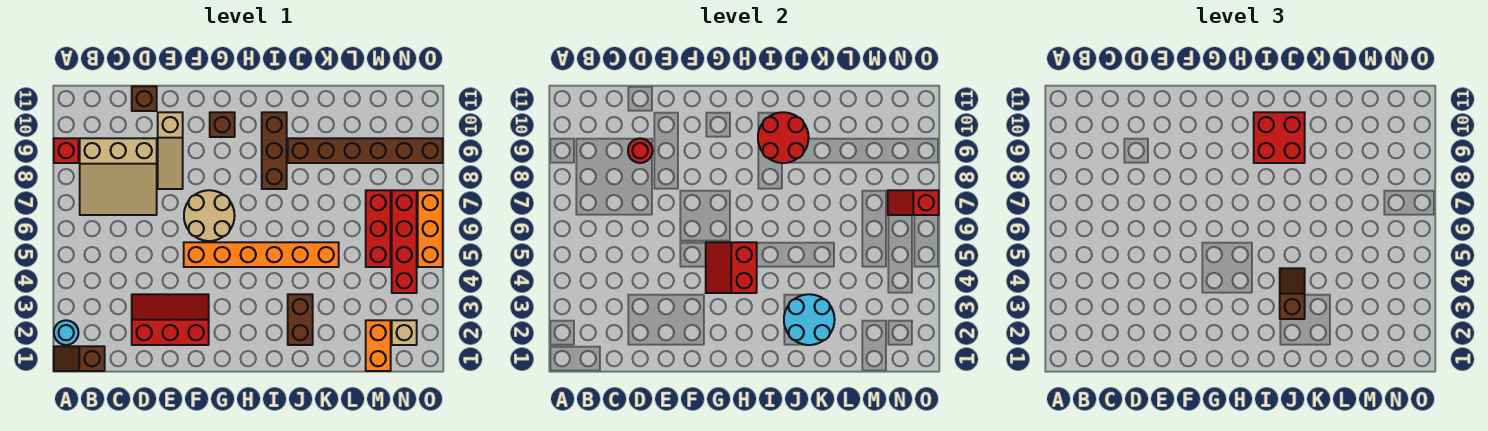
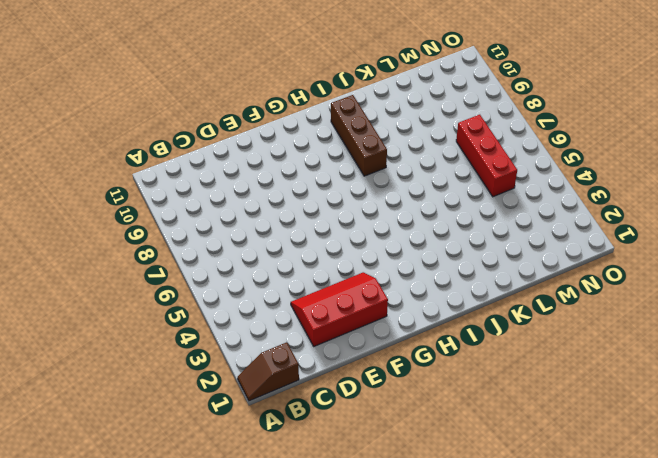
none -> cyan round brick A2 level 1
none -> red brick A9 level 1
none -> tan slope B7:D9 level 1 top 9

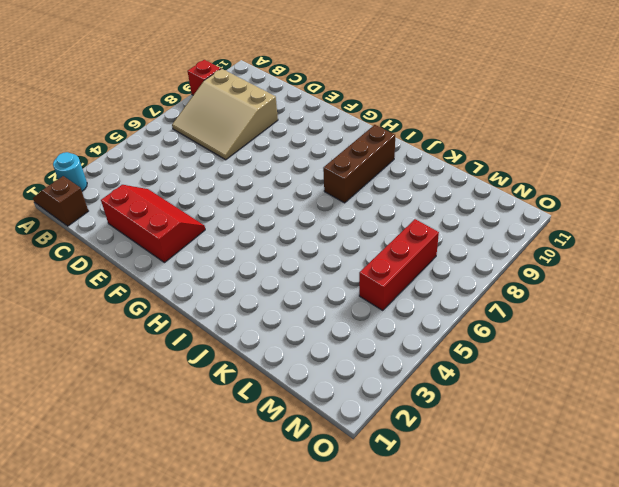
none -> brown brick D11 level 1
none -> tan slope E8:E10 level 1 top 10
none -> orange brick F5:K5 level 1

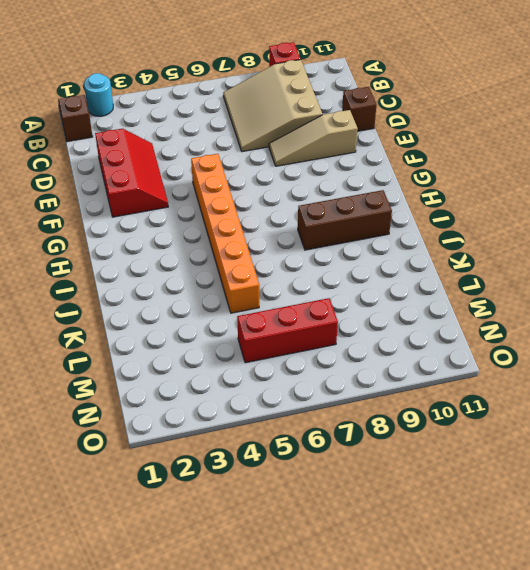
none -> tan round brick F6:G7 level 1
none -> brown brick G10 level 1
none -> brown brick J2:J3 level 1

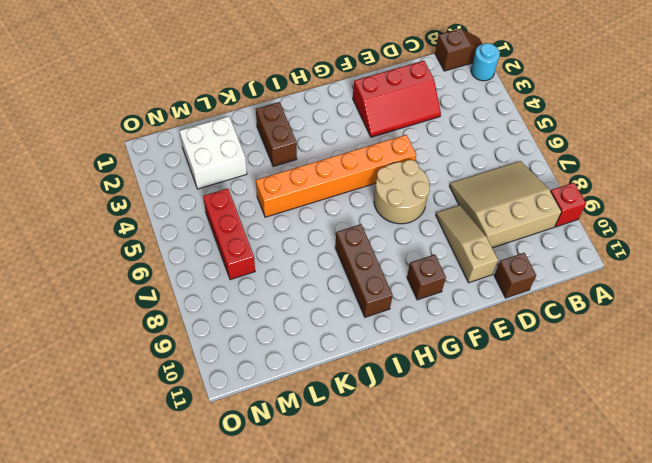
white brick L2:M3 level 1 -> orange brick M1:M2 level 1
none -> brown brick J9:O9 level 1
none -> tan brick N2 level 1
none -> red brick N4:N7 level 1

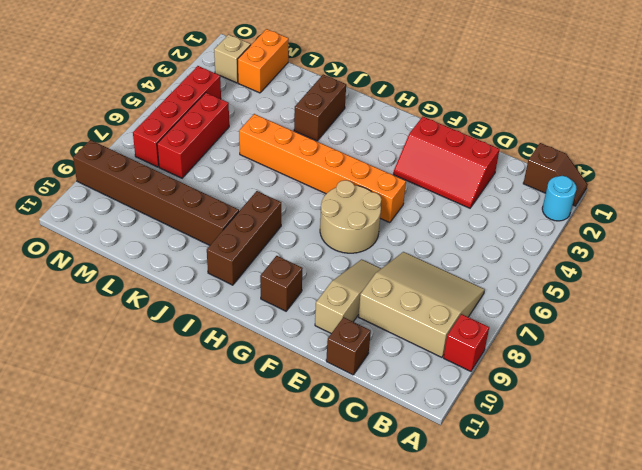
none -> orange brick O5:O7 level 1
none -> red round brick D9 level 2
none -> red slope G4:H5 level 2 top H

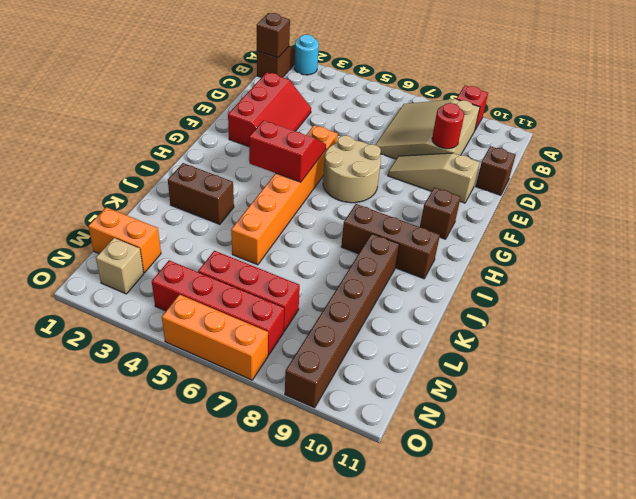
brown brick B1 level 2 -> none
none -> red round brick I9:J10 level 2
none -> cyan round brick J2:K3 level 2
none -> red slope N7:O7 level 2 top O

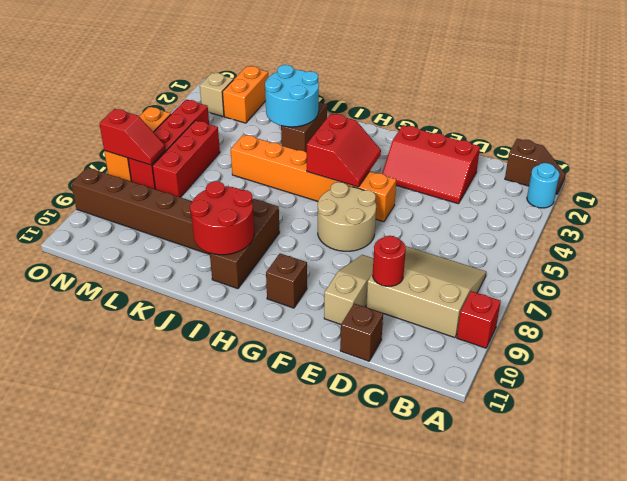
none -> red brick I9:J10 level 3
none -> brown slope J3:J4 level 3 top 3

